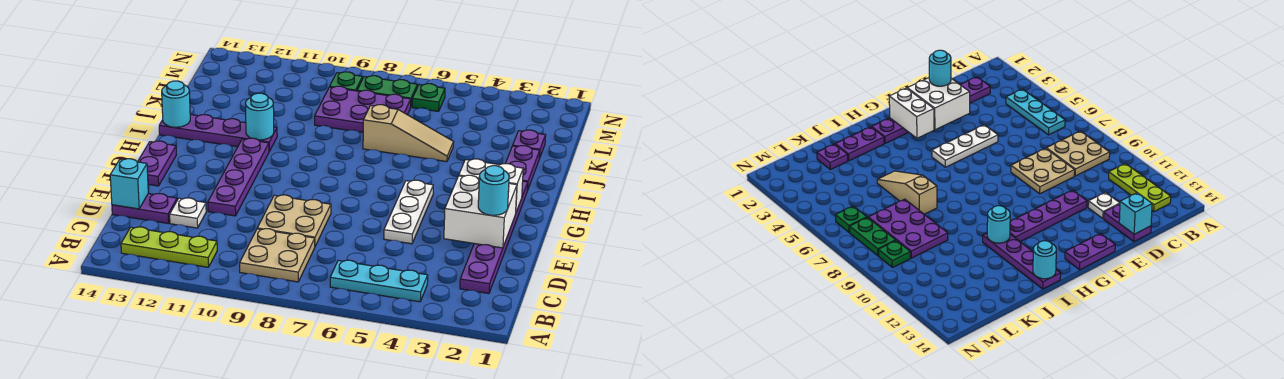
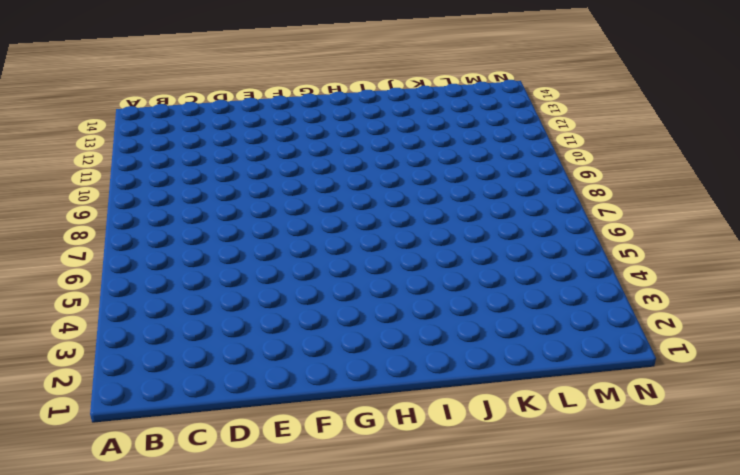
none -> cyan plate B4:B6 level 1
none -> tan plate B8:C9 level 1
none -> lime plate B11:B13 level 1

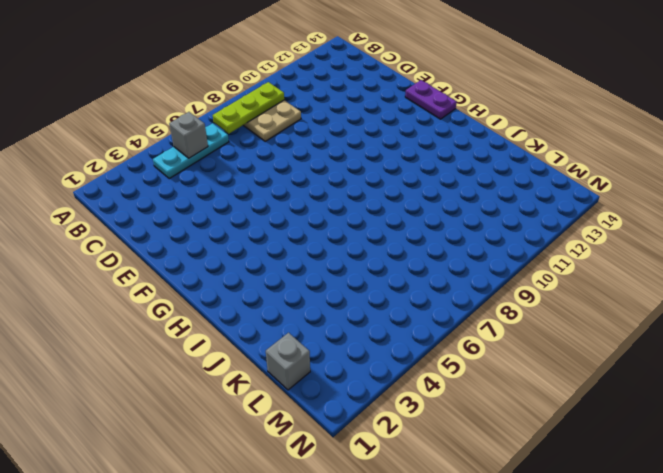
grey brick B5 level 2 -> none
lime plate B7:B9 level 2 -> lime plate B11:B13 level 1
grey brick L1 level 1 -> none
none -> purple plate C2:H2 level 1
none -> tan plate D8:E9 level 1
none -> white plate D12 level 1

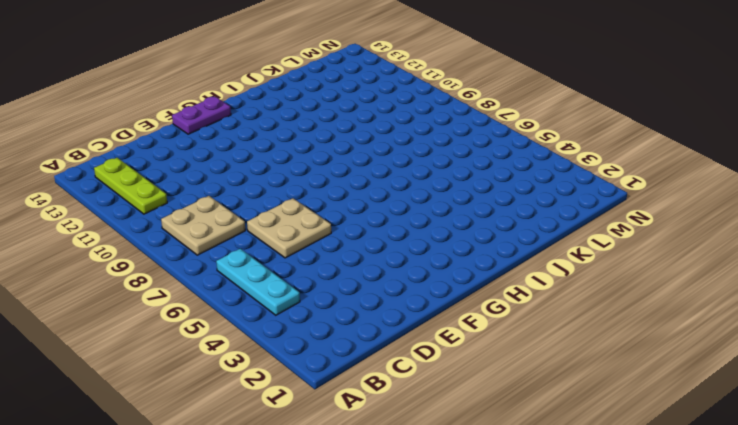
tan plate D6:E7 level 1 -> tan plate D8:E9 level 1
none -> purple plate C2:H2 level 1
none -> white plate D12 level 1
none -> purple plate D13:D14 level 1

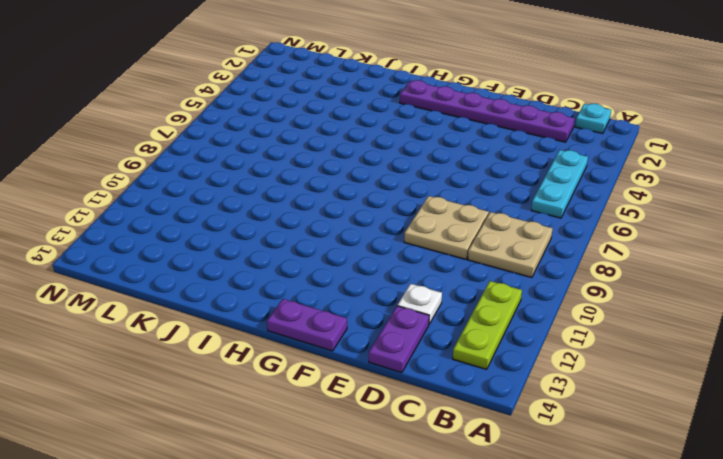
cyan plate B1 level 1 -> none
none -> white plate E5:G5 level 1
none -> purple plate E11:H11 level 1
none -> purple plate I2:J2 level 1

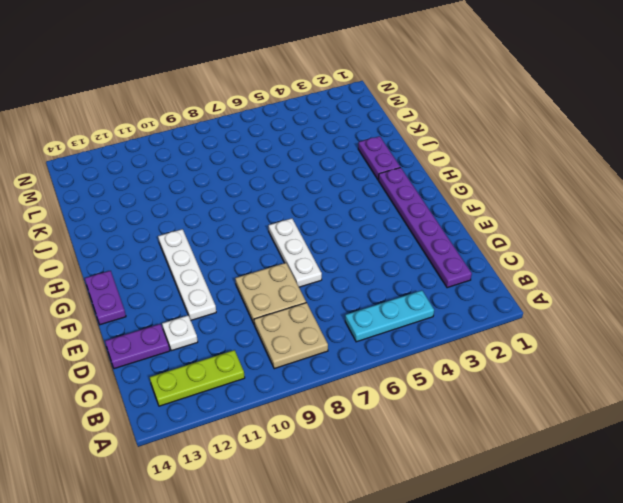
white plate E7:G7 level 1 -> white plate E5:G5 level 1
white plate E11:H11 level 1 -> purple plate E11:H11 level 1
none -> purple plate I11:I14 level 1
none -> tan slope J5:J7 level 1 top 7
none -> purple plate K2 level 1

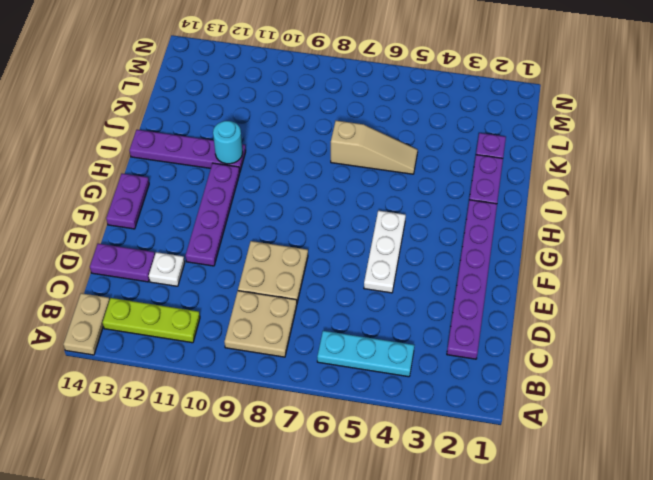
tan plate A14:B14 level 1 -> none
none -> purple plate K7:L9 level 1
none -> green plate M6 level 1
none -> green plate M7:M8 level 1

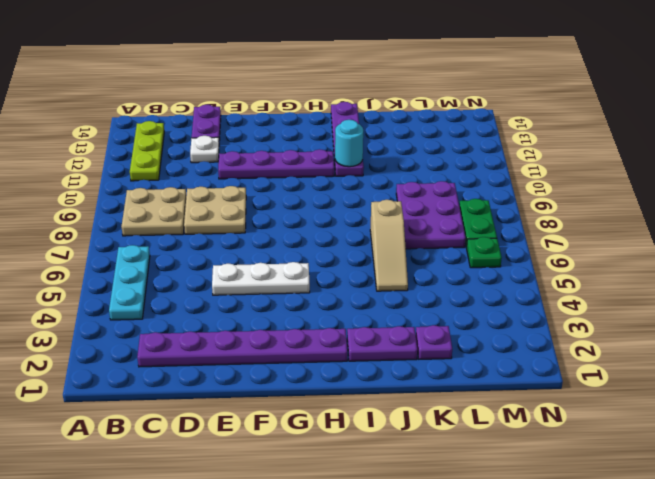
none -> purple plate F14:G14 level 1
none -> green plate M9 level 1
none -> cyan brick D14 level 2

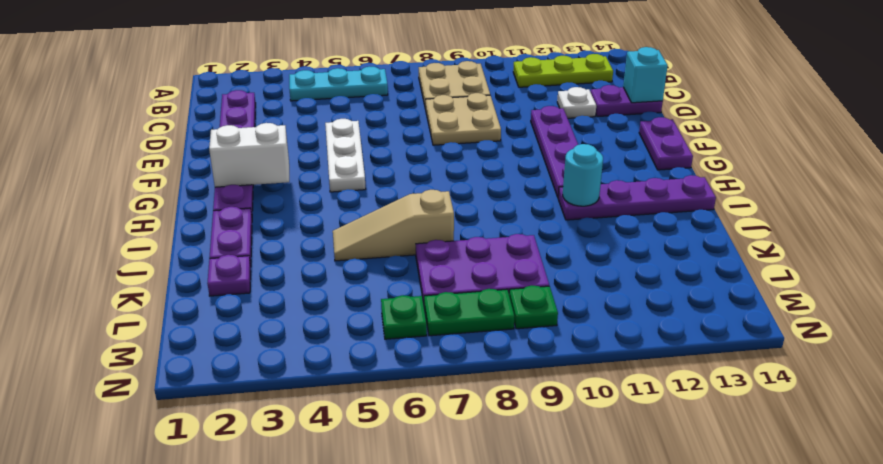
none -> white brick E2:F3 level 2
none -> cyan round brick I14 level 2
none -> cyan round brick E2 level 3

